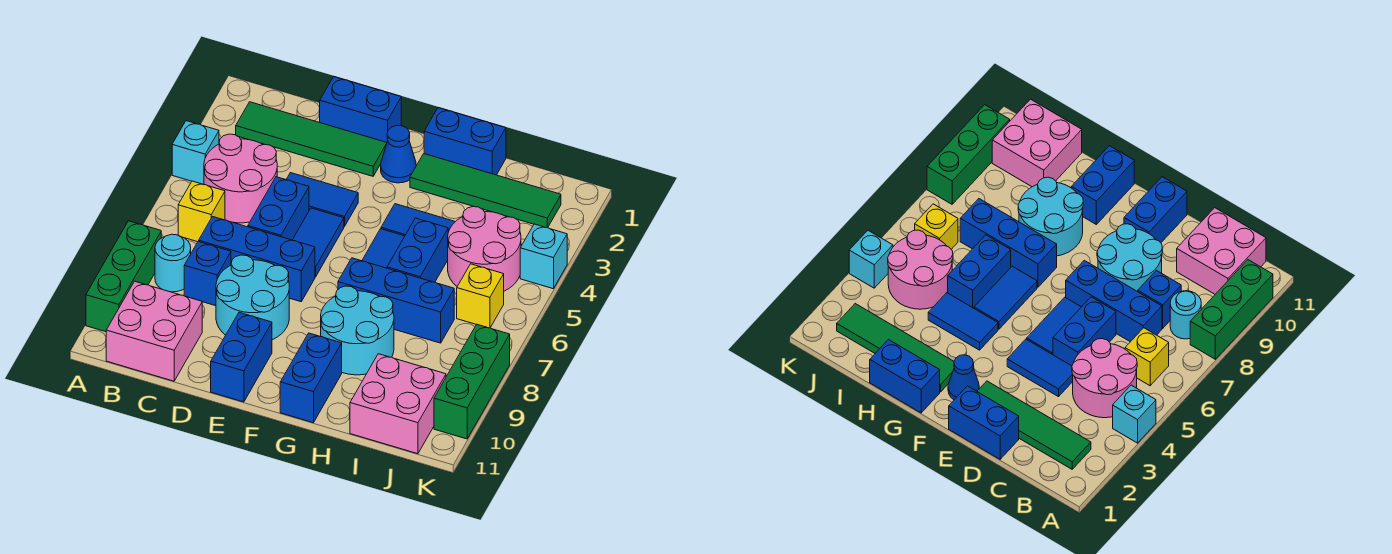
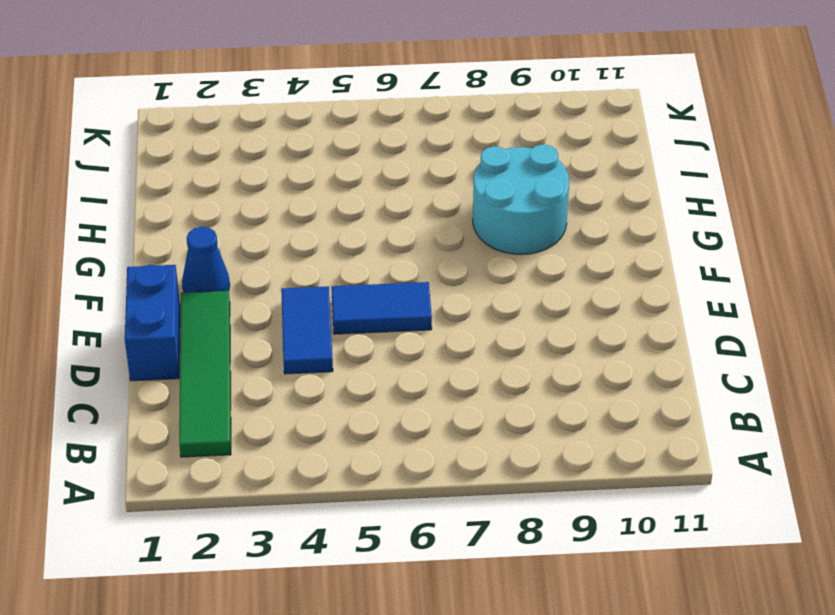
none -> cyan brick A4 level 1
none -> green brick A8:A10 level 1
none -> pink round brick B4:C5 level 1

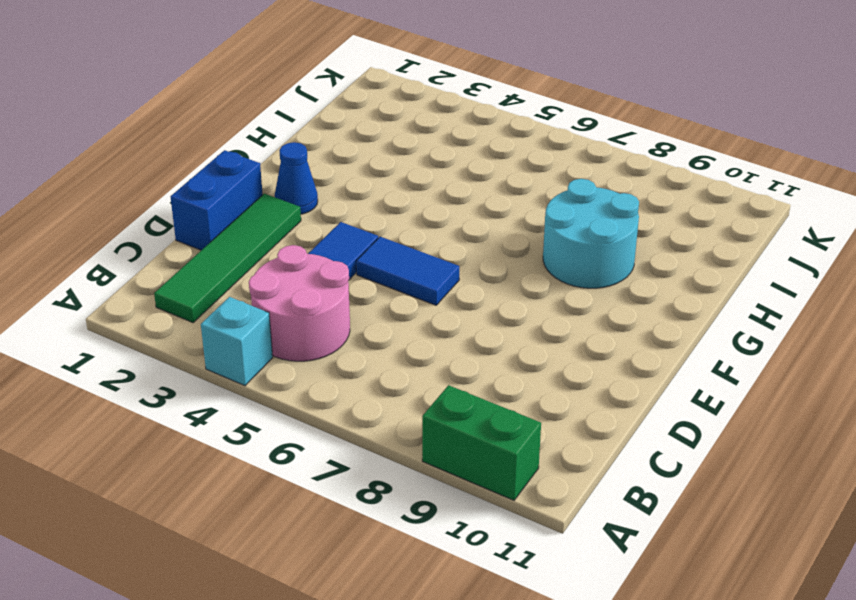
green brick A9:A10 level 1 -> green brick A8:A10 level 1
none -> yellow brick B6 level 1
none -> cyan round brick B8 level 1
none -> pink brick B10:C11 level 1

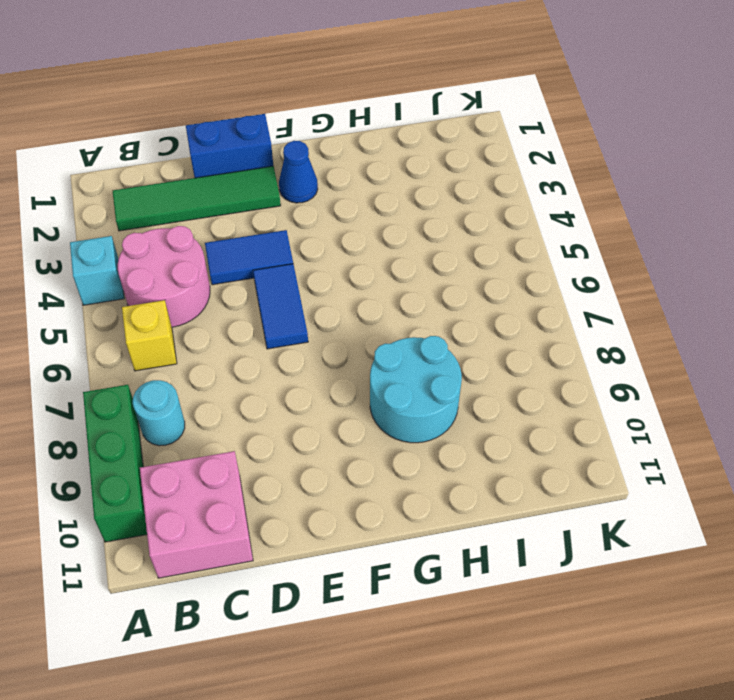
none -> blue brick C7:E7 level 1
none -> blue brick C8 level 1
none -> blue brick D5:D6 level 1

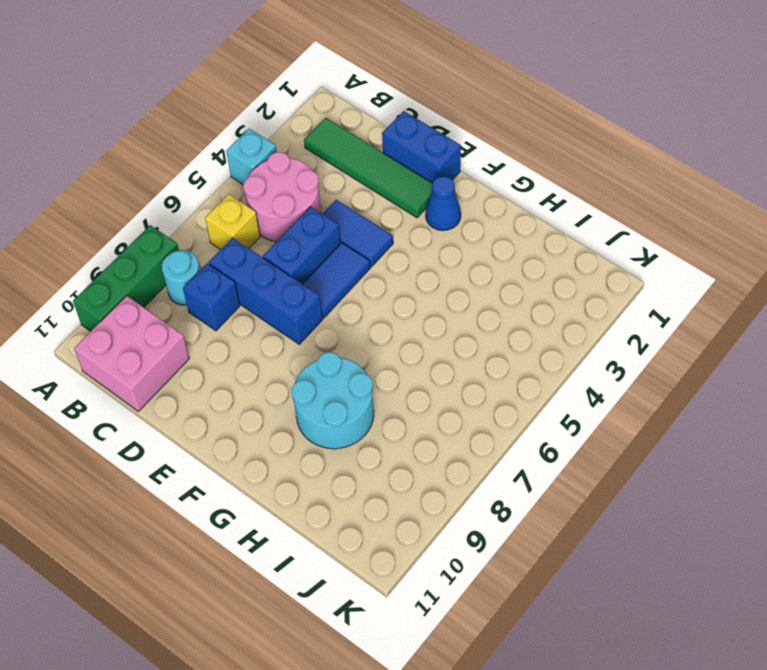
none -> cyan round brick D8:E9 level 1
none -> blue brick E10:E11 level 1
none -> blue brick G1:H1 level 1

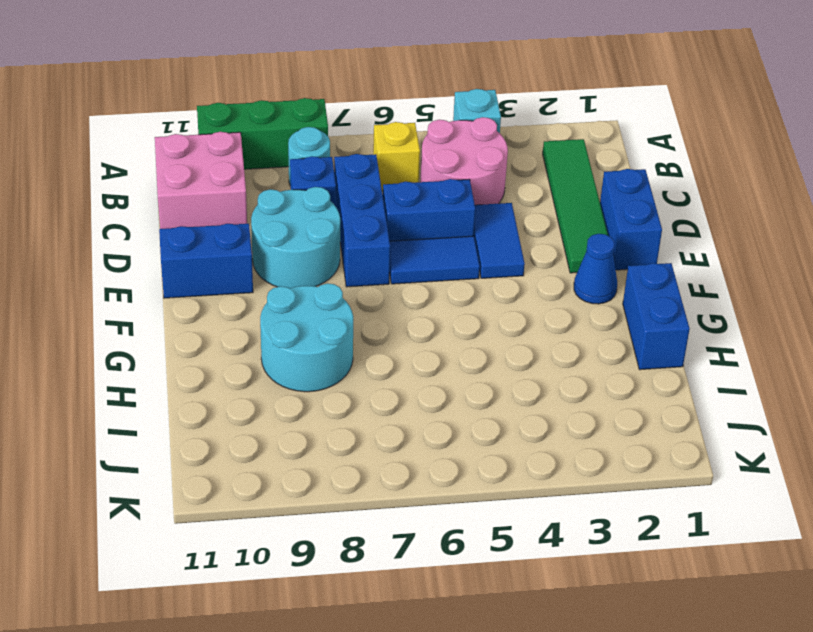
none -> green tile G2:J2 level 1
none -> blue tile G4:H4 level 1
none -> blue tile G5:G6 level 1

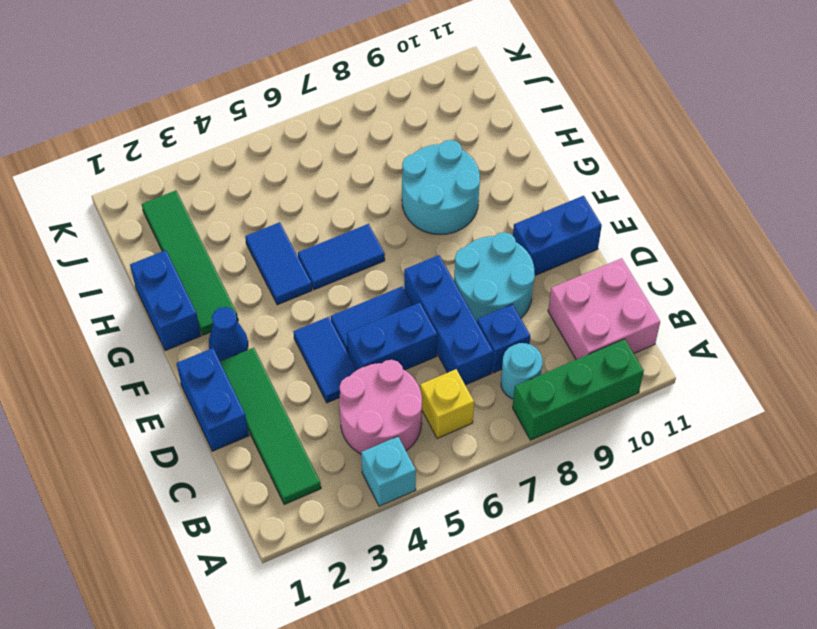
none -> blue brick G7:I7 level 1
none -> blue brick G10:G11 level 1
none -> blue brick H5:H6 level 1

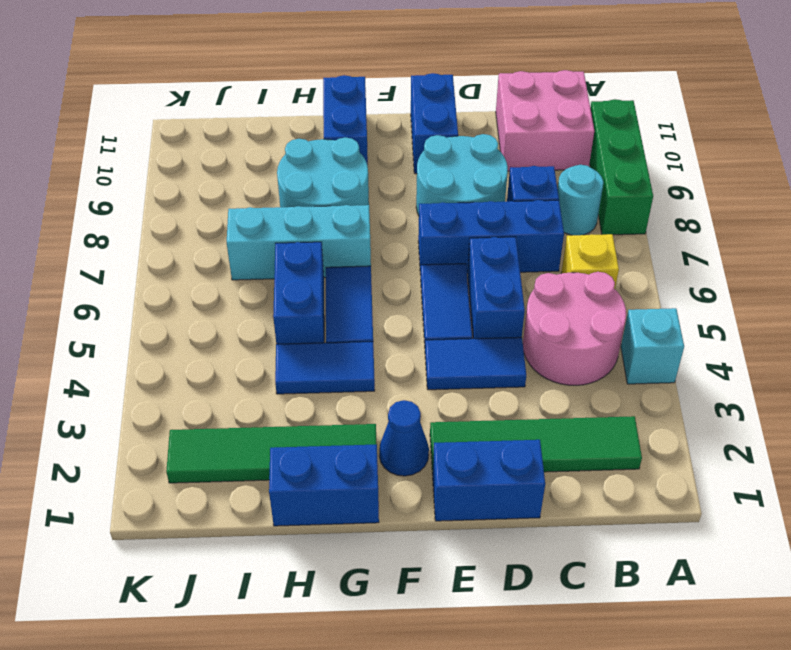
cyan brick G7:I7 level 1 -> blue brick G7:I7 level 1
none -> pink round brick I4:J5 level 1
none -> pink brick I10:J11 level 1
none -> yellow brick J6 level 1

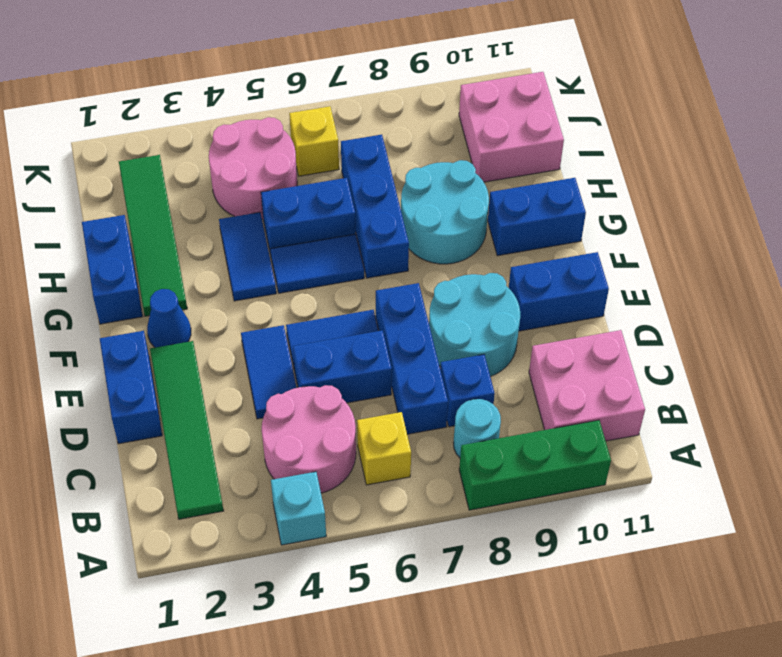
none -> cyan brick K4 level 1
none -> green brick K8:K10 level 1

